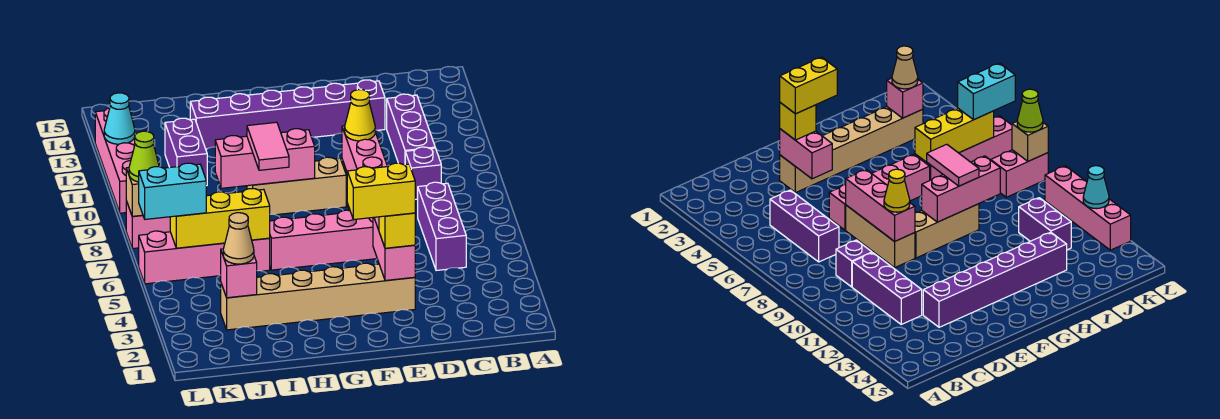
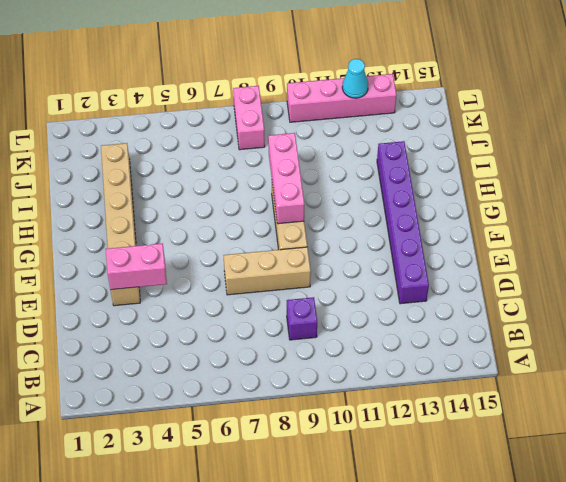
none -> purple brick C5:C7 level 1
none -> purple brick C10:C12 level 1
none -> pink brick E6:H6 level 1

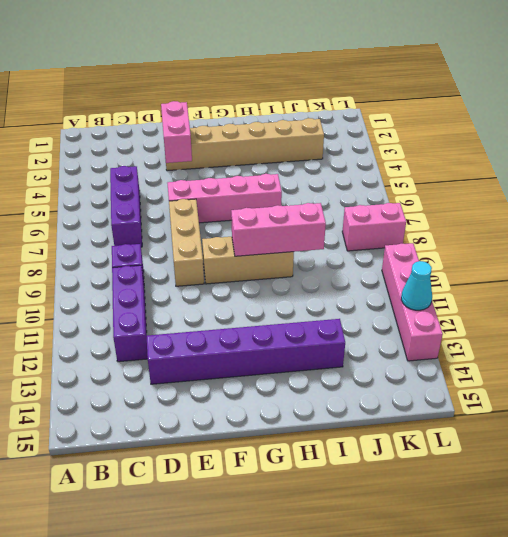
none -> pink brick I6:L6 level 1
none -> purple brick J11:J12 level 1
none -> pink brick E7:E9 level 2

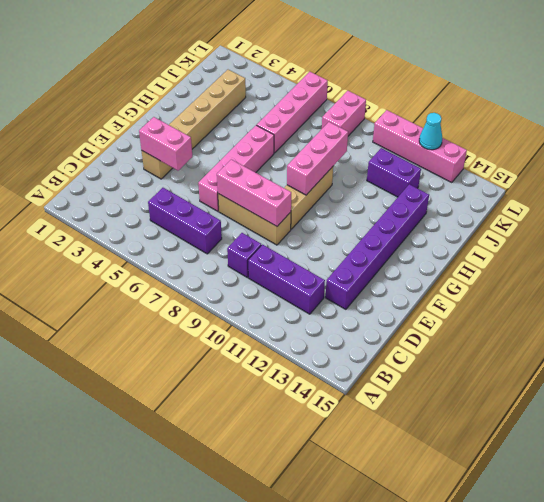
none -> yellow brick I6:K6 level 2
none -> pink brick J3 level 2
none -> tan brick L8 level 2

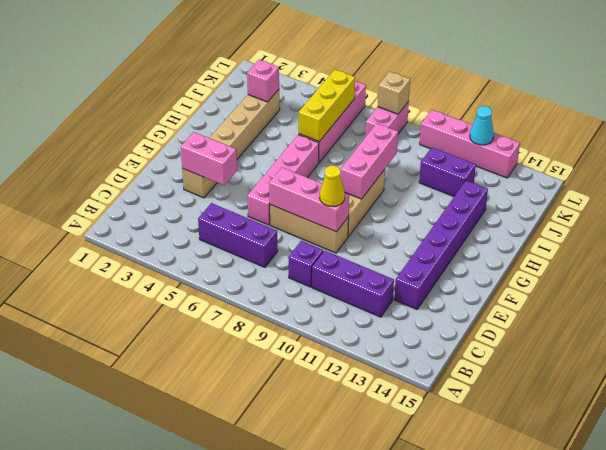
none -> yellow brick E3 level 3
none -> pink tile H8:H9 level 3
none -> tan cone J3 level 3

